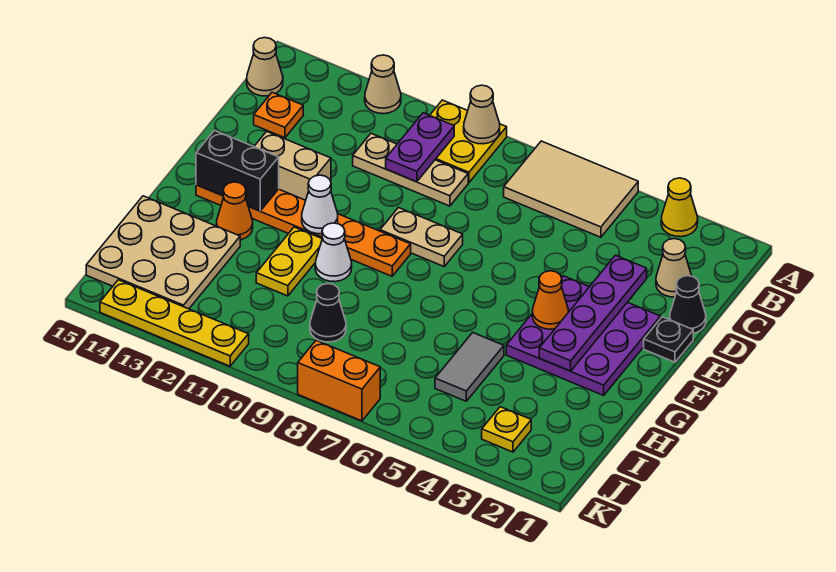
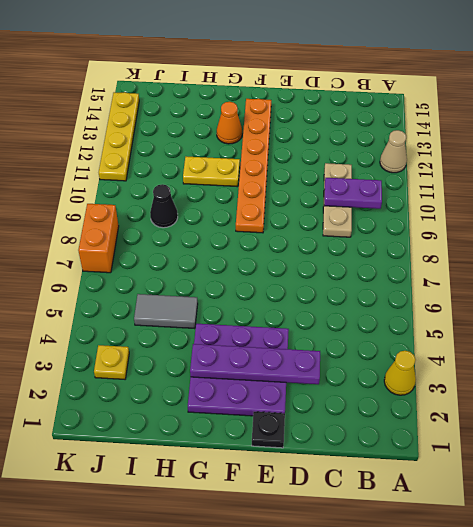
none -> tan tile A5:B7 level 1
none -> yellow plate A9:B10 level 1
none -> tan cone B15 level 1

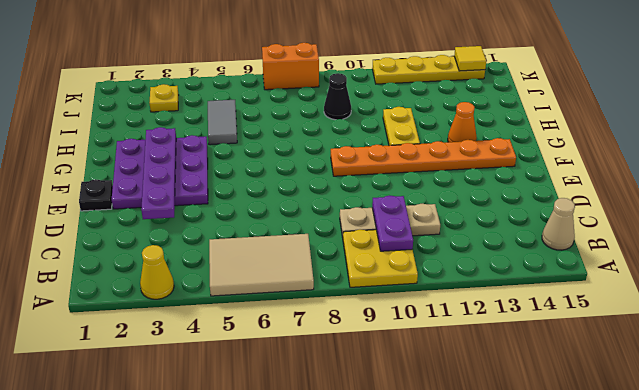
yellow tile K14 level 2 -> none
none -> tan cone A12 level 1
none -> tan cone C2 level 1
none -> orange plate C14 level 1

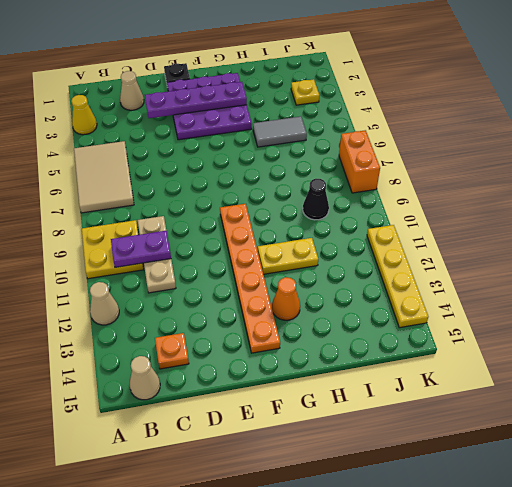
none -> black cone D1 level 1
none -> tan plate E8:E9 level 1
none -> tan brick E12:E13 level 1

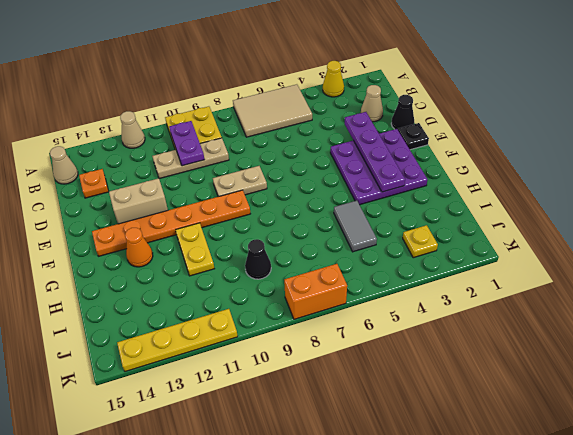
none -> white cone G10 level 1
none -> tan plate H13:J15 level 1
none -> tan cone A9 level 2

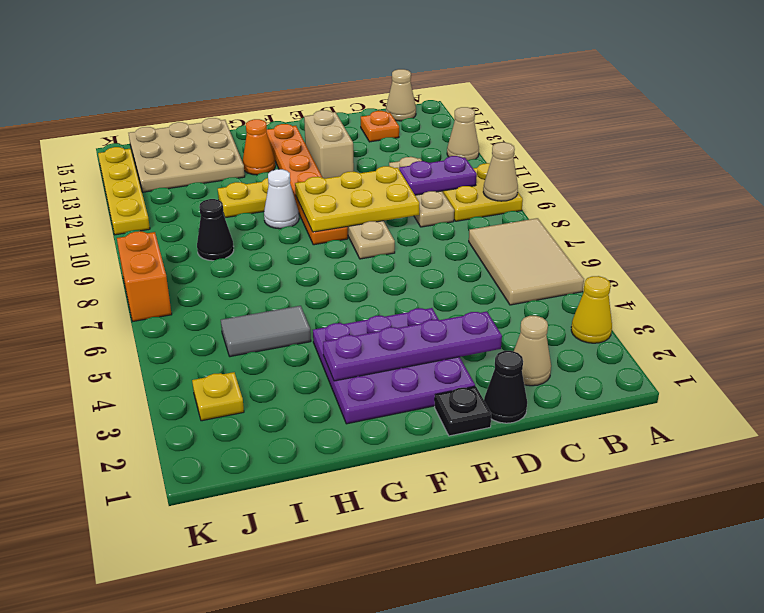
yellow plate D9:F10 level 2 -> none
none -> orange cone F4 level 2
none -> white cone F11 level 2
none -> black brick F13:F14 level 2

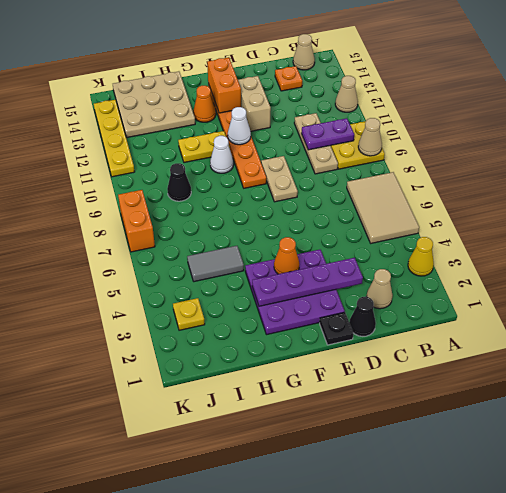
orange brick F13:F14 level 2 -> black brick F13:F14 level 2

